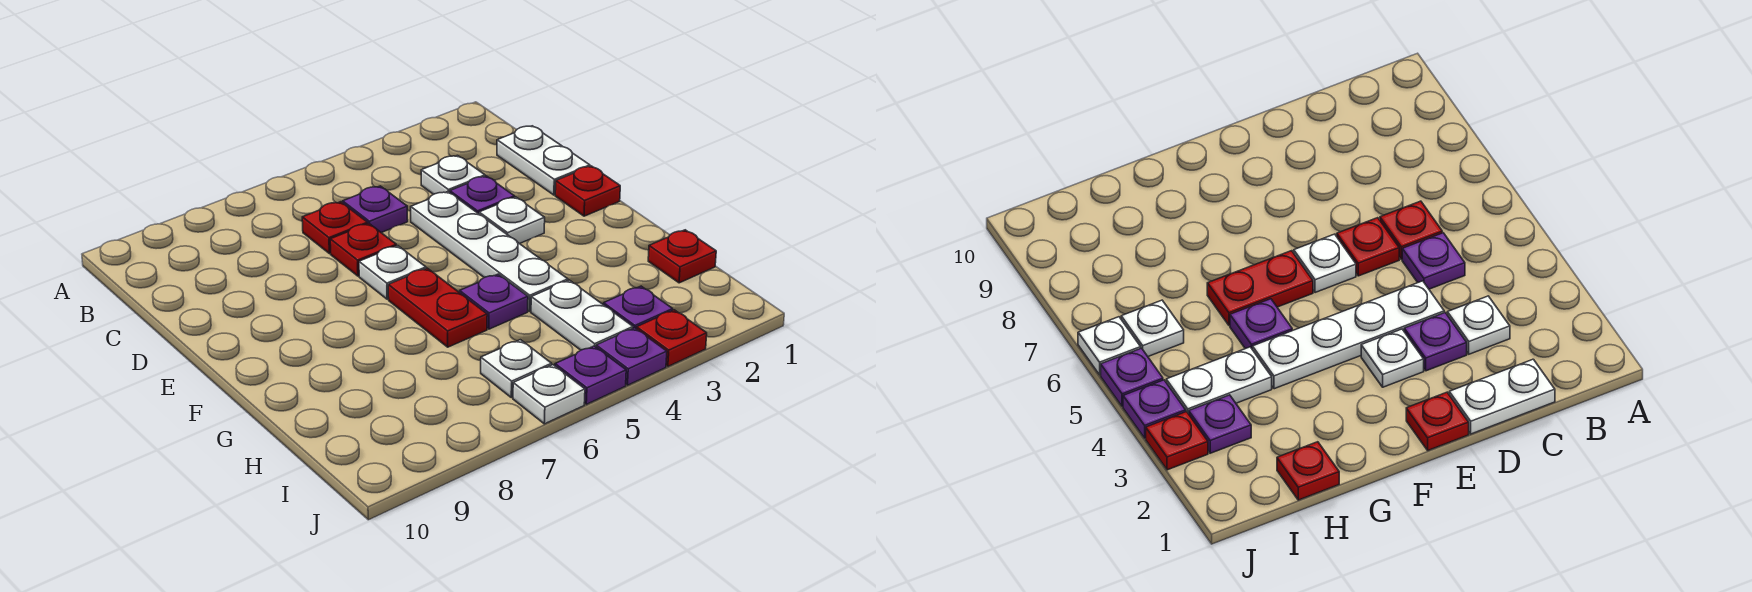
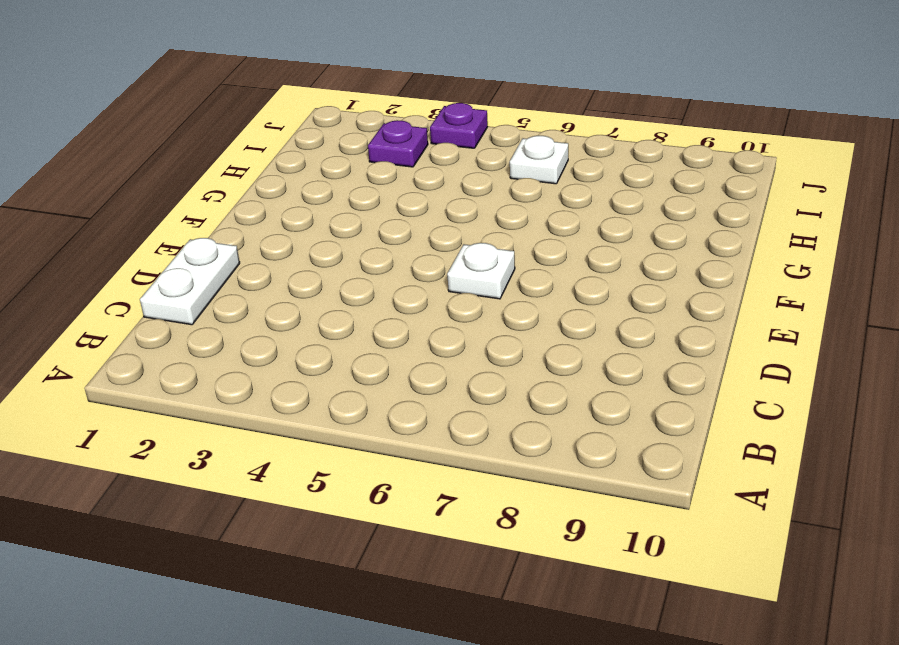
none -> white plate C3 level 1
none -> purple plate C5 level 1
none -> red plate C6 level 1

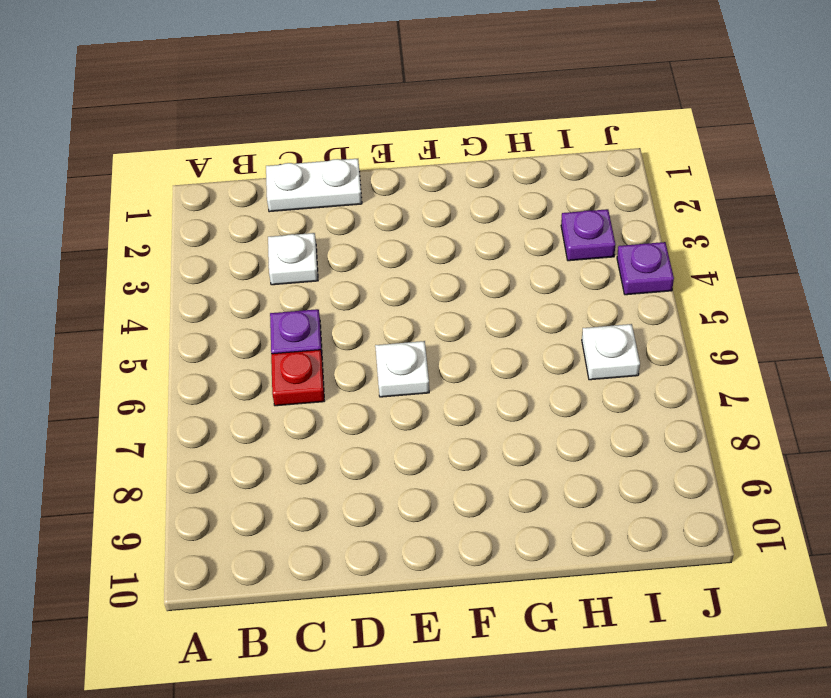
none -> purple plate D3 level 1
none -> white plate D4:G4 level 1
none -> red plate D6 level 1

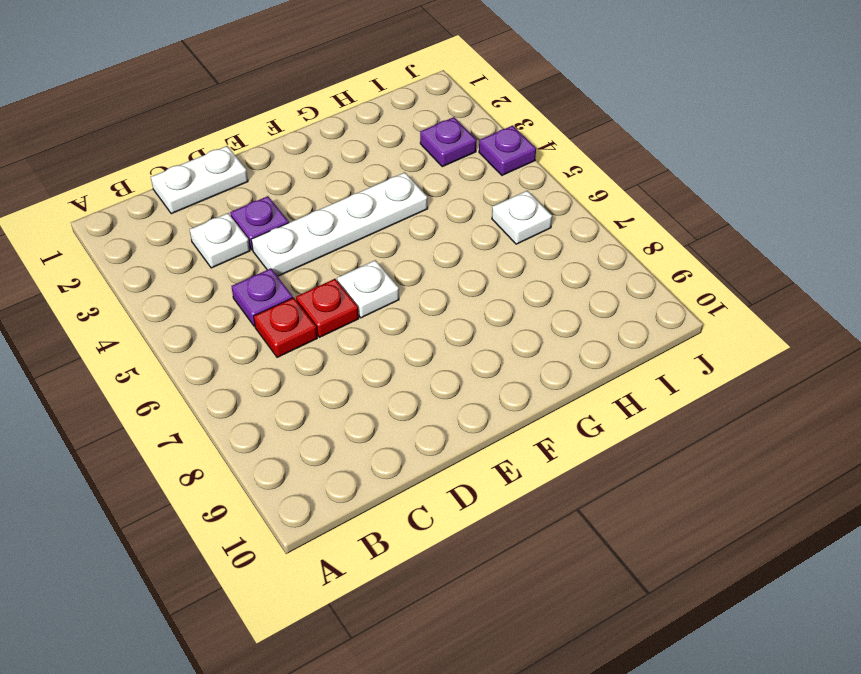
none -> red plate E1 level 1
none -> white plate E3 level 1
none -> red plate F6:G6 level 1

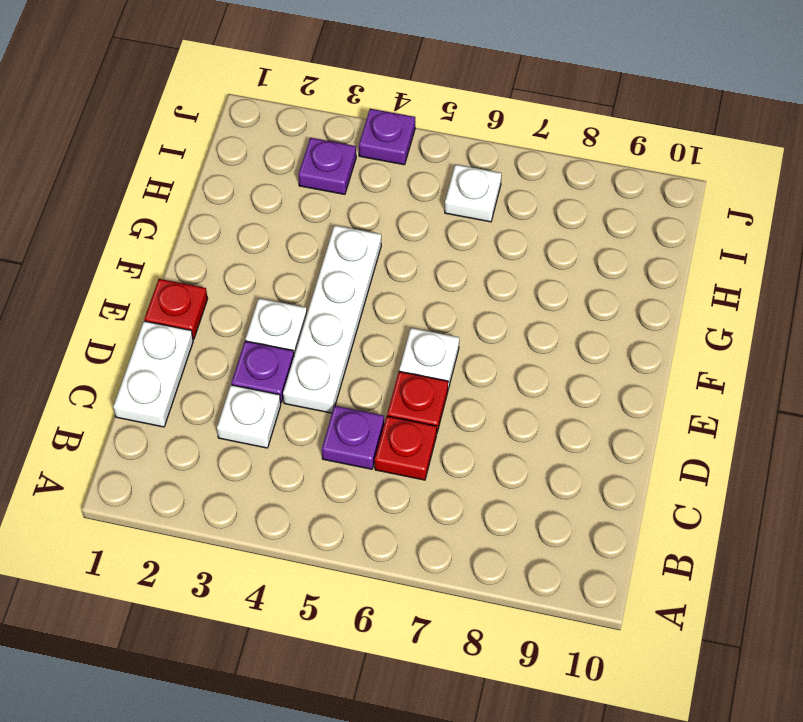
none -> red plate F6:G6 level 1
none -> purple plate G5 level 1
none -> red plate H1 level 1

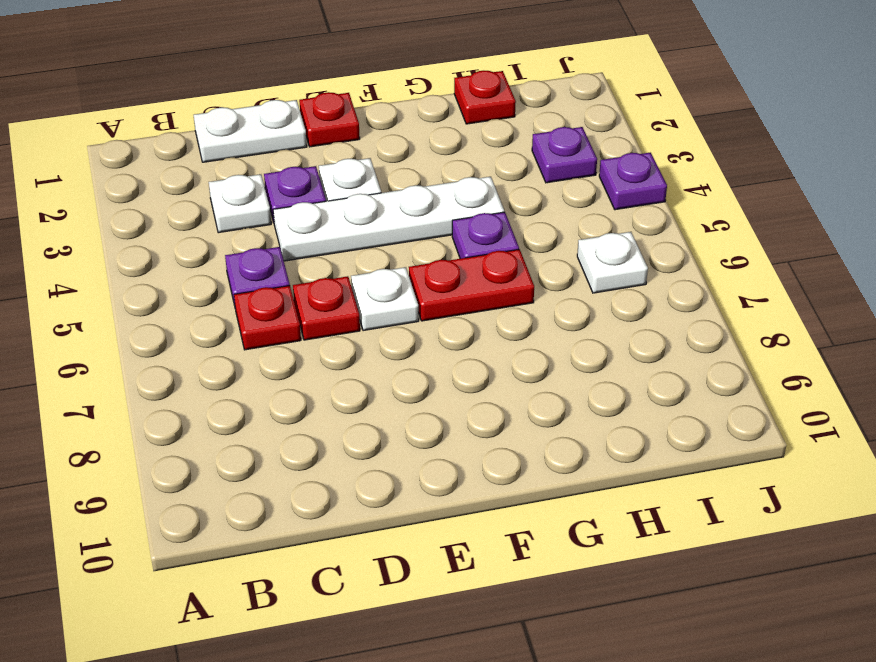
none -> white plate H4:I4 level 1
none -> red plate J3 level 1
none -> purple plate J5 level 1

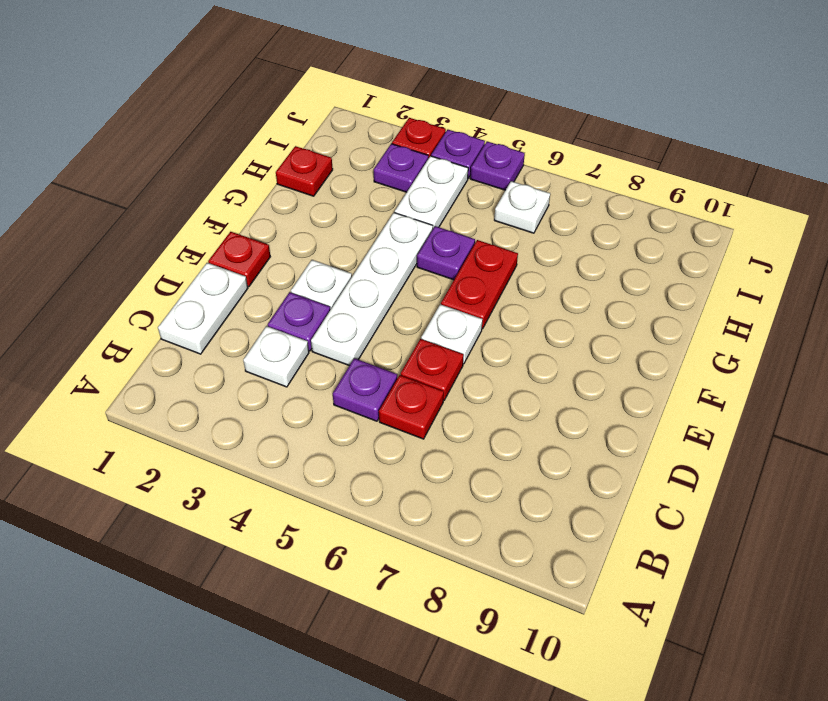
none -> white plate J6 level 1

